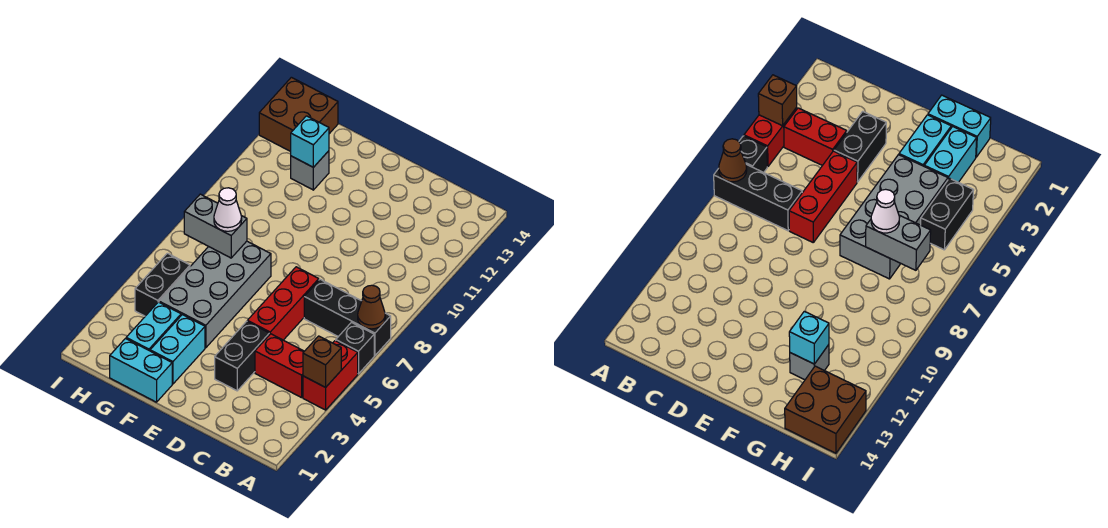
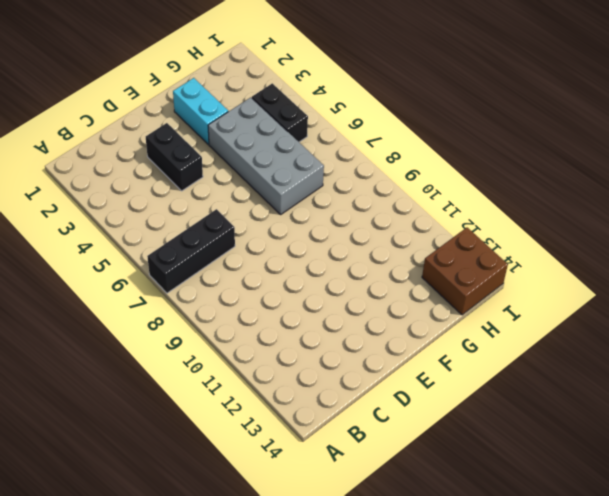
none -> red brick A4:A5 level 1
none -> black brick A6 level 1
none -> red brick B4:C4 level 1

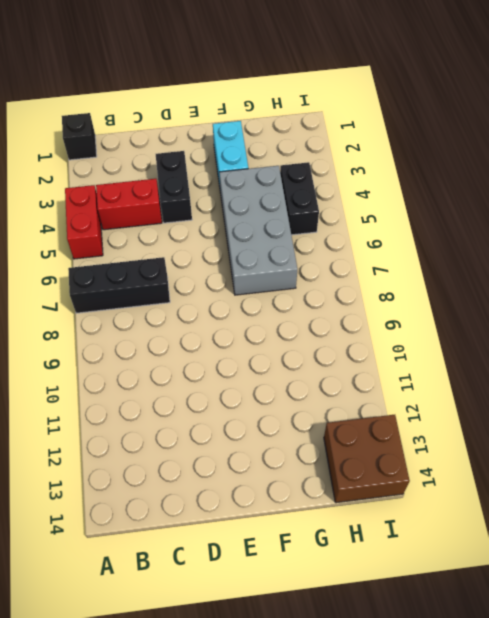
black brick A1 level 1 -> black brick A6 level 1
none -> red brick D5:D7 level 1
none -> cyan brick F1:G1 level 1
none -> cyan brick G2:G3 level 1

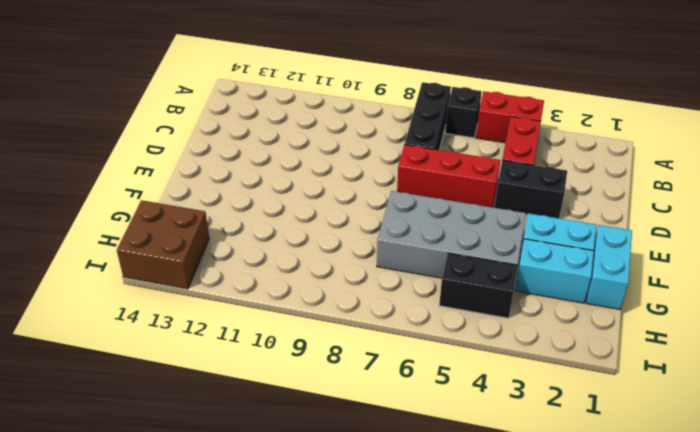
none -> grey brick G12 level 1
none -> brown brick A4 level 2
none -> brown cone A7 level 2

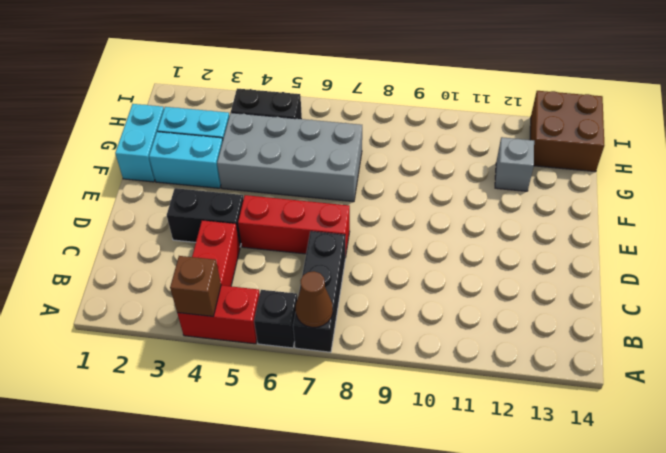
none -> grey brick G7:H7 level 2
none -> cyan brick G12 level 2
none -> white cone G7 level 3

